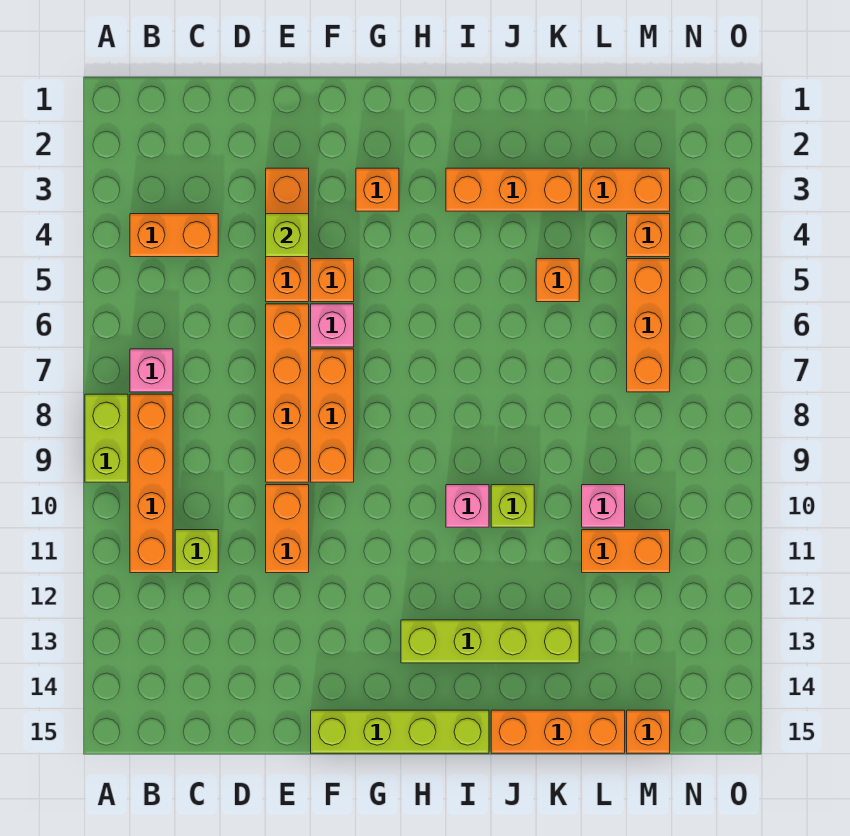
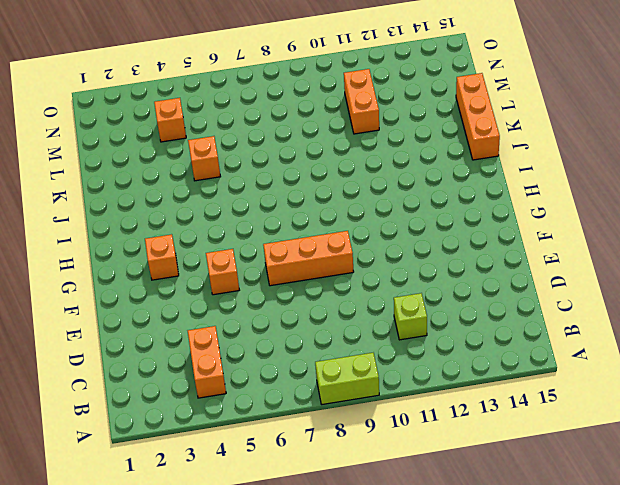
none -> pink brick B7 level 1
none -> orange brick B8:B11 level 1
none -> orange brick E3:E5 level 1

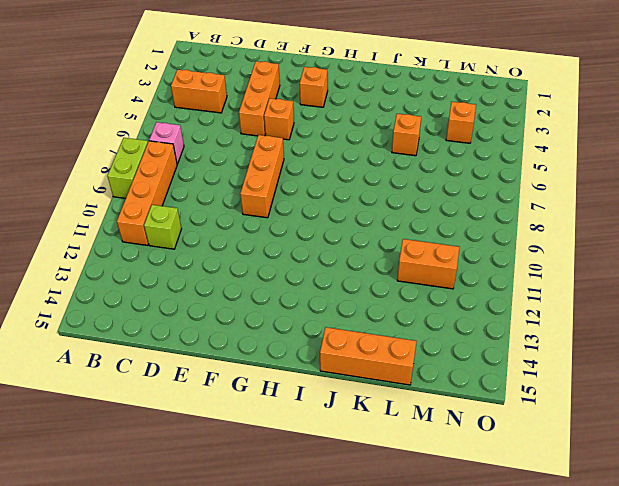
none -> orange brick E6:E9 level 1
none -> orange brick E10:E11 level 1
none -> pink brick F6 level 1

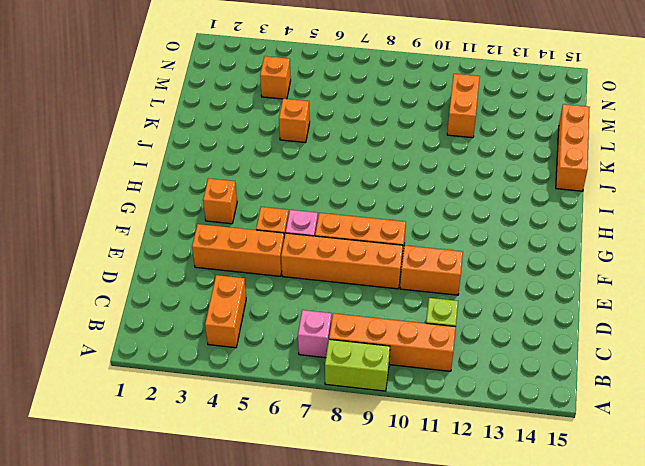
none -> lime brick F15:I15 level 1
none -> lime brick H13:K13 level 1
none -> orange brick I3:K3 level 1

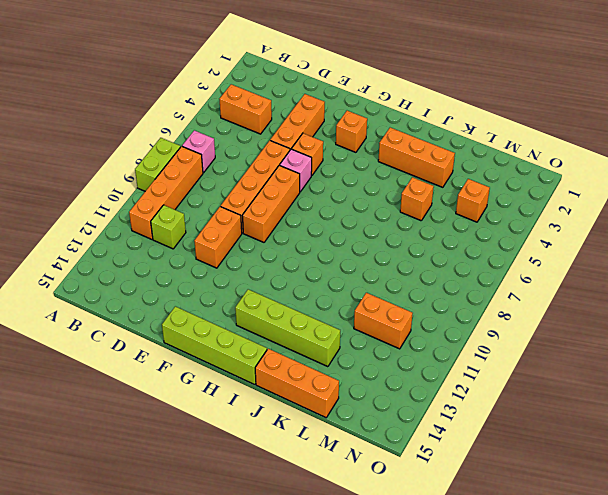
none -> pink brick I10 level 1
none -> lime brick J10 level 1
none -> orange brick L3:M3 level 1

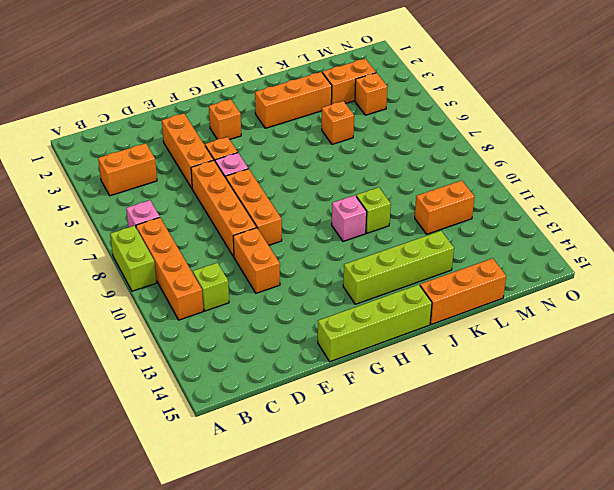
none -> pink brick L10 level 1
none -> orange brick M5:M7 level 1
none -> orange brick M15 level 1

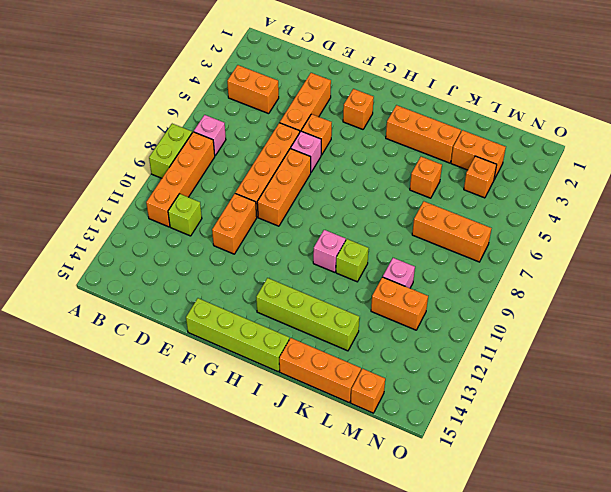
orange brick L7:N7 level 1 -> orange brick M5:M7 level 1
none -> lime brick E4 level 2

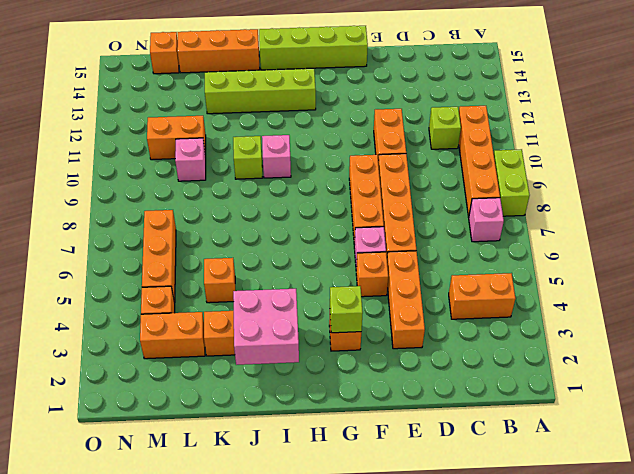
lime brick G3 level 2 -> lime brick E4 level 2
pink brick I2:J3 level 2 -> none

